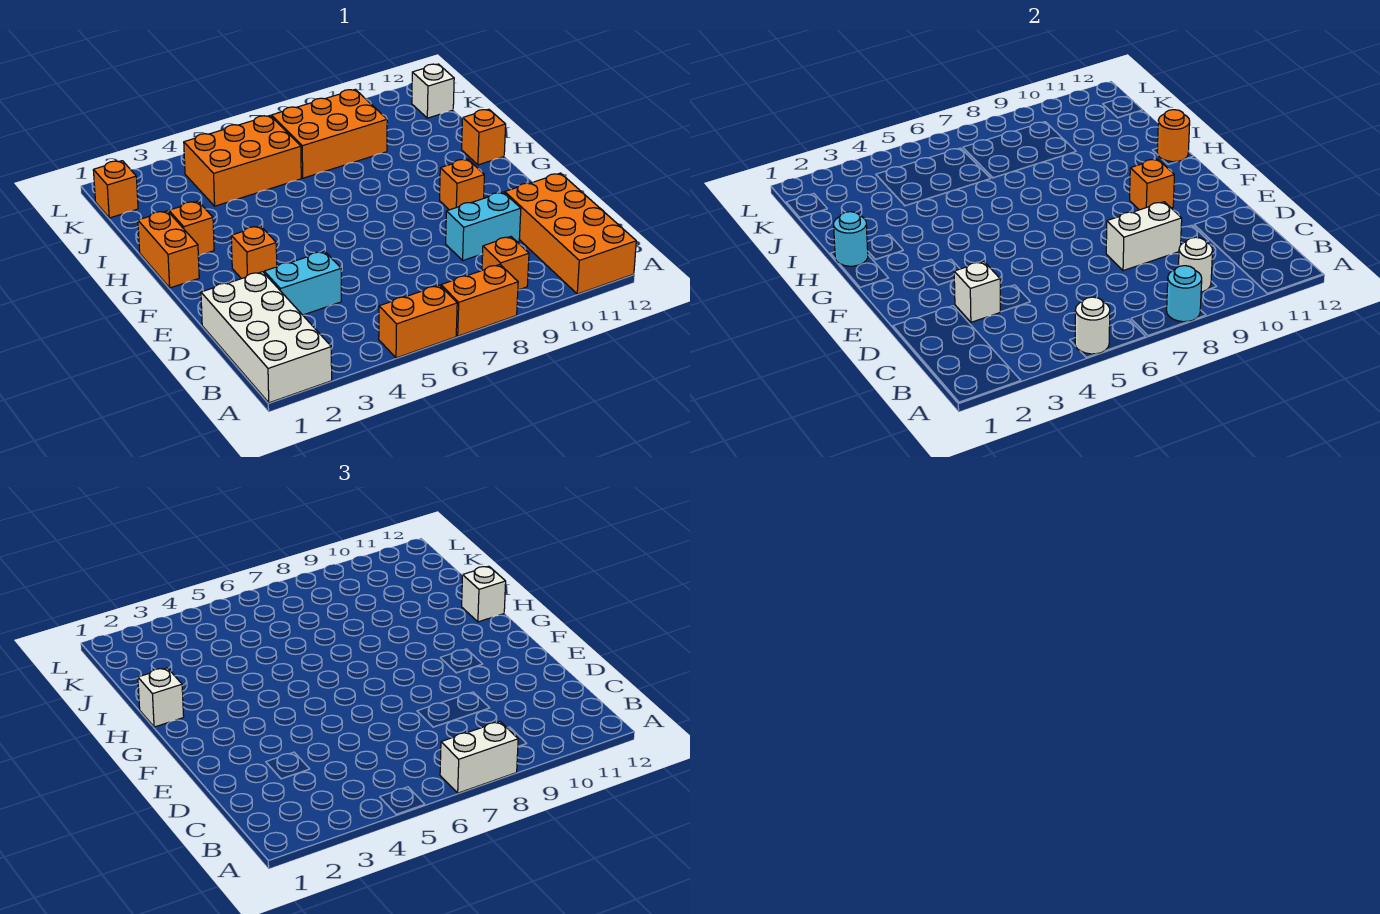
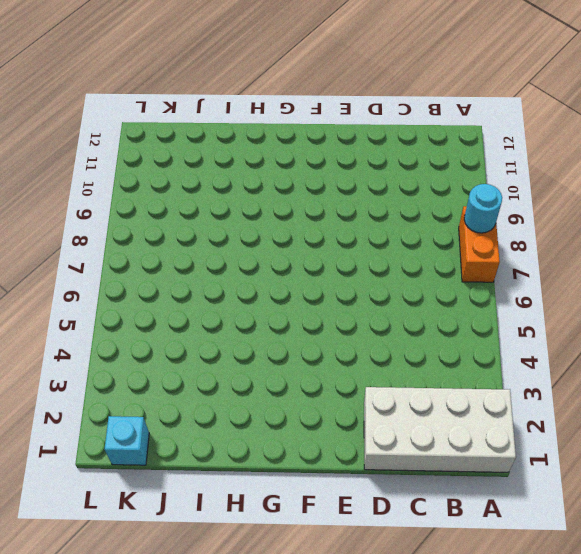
cyan brick K1 level 1 -> orange brick K1 level 1
none -> orange brick A5:A6 level 1
none -> orange brick A11:D12 level 1
none -> orange brick B9 level 1

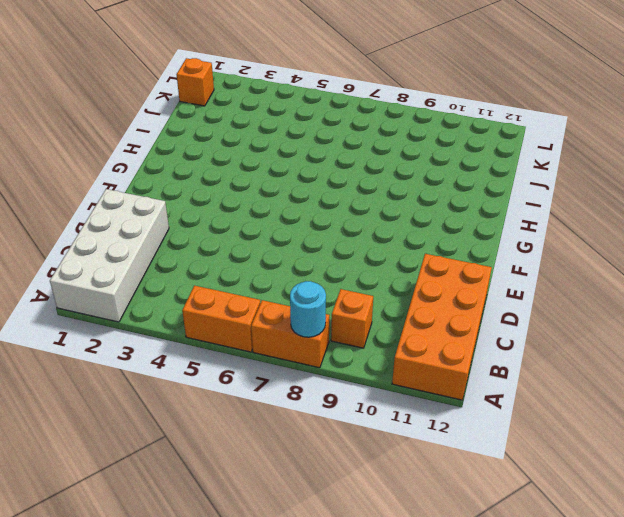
none -> cyan brick D3:D4 level 1
none -> cyan brick D9:D10 level 1
none -> orange brick F3 level 1

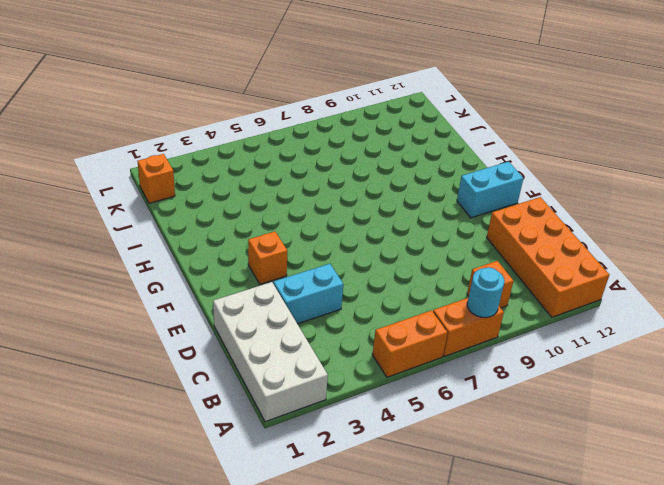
cyan brick F11:F12 level 1 -> cyan brick D9:D10 level 1
none -> orange brick F10 level 1
none -> orange brick G1:H1 level 1
none -> orange brick H2 level 1

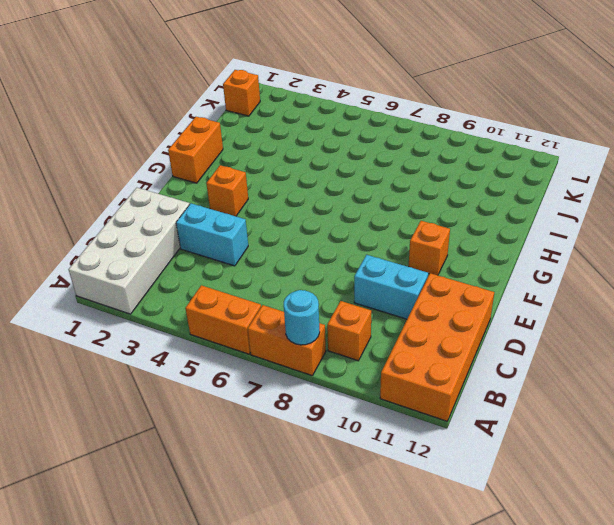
none -> orange brick H2 level 1
none -> orange brick H12 level 1
none -> orange brick J4:K6 level 1

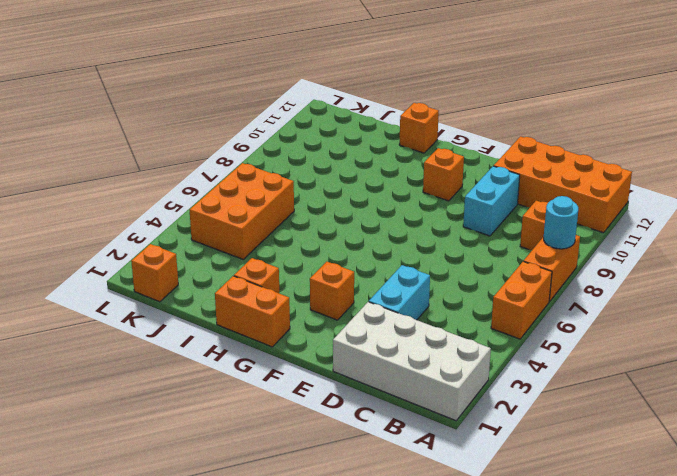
none -> orange brick J7:K9 level 1
none -> white brick K12 level 1
none -> white round brick A5 level 2

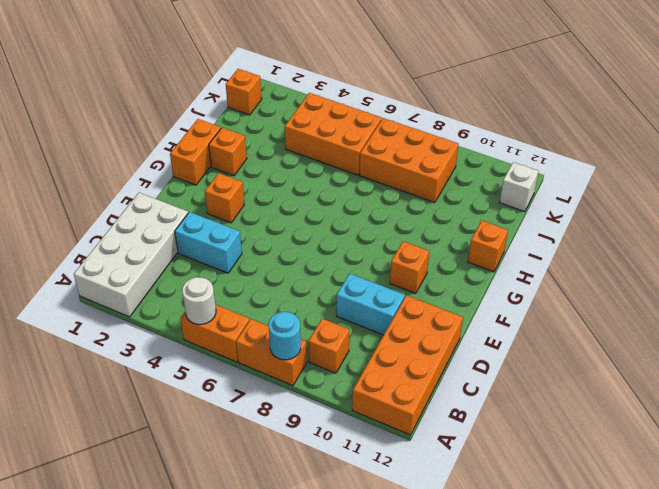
none -> white round brick B9 level 2
none -> white brick D3 level 2
none -> white brick D8:D9 level 2

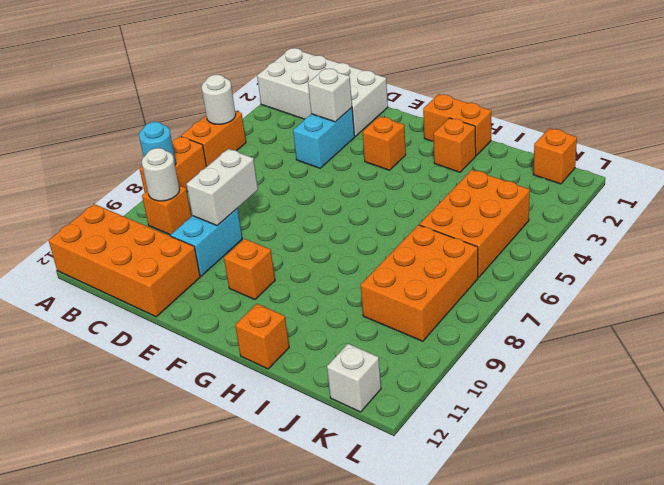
none -> orange brick F10 level 2
none -> cyan round brick H1 level 2
none -> orange round brick H12 level 2

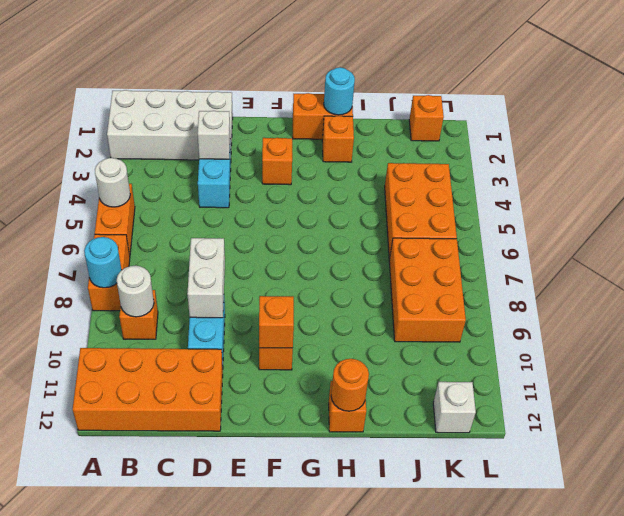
none -> white brick A7:A8 level 3
none -> white brick H1 level 3
none -> white brick H12 level 3

